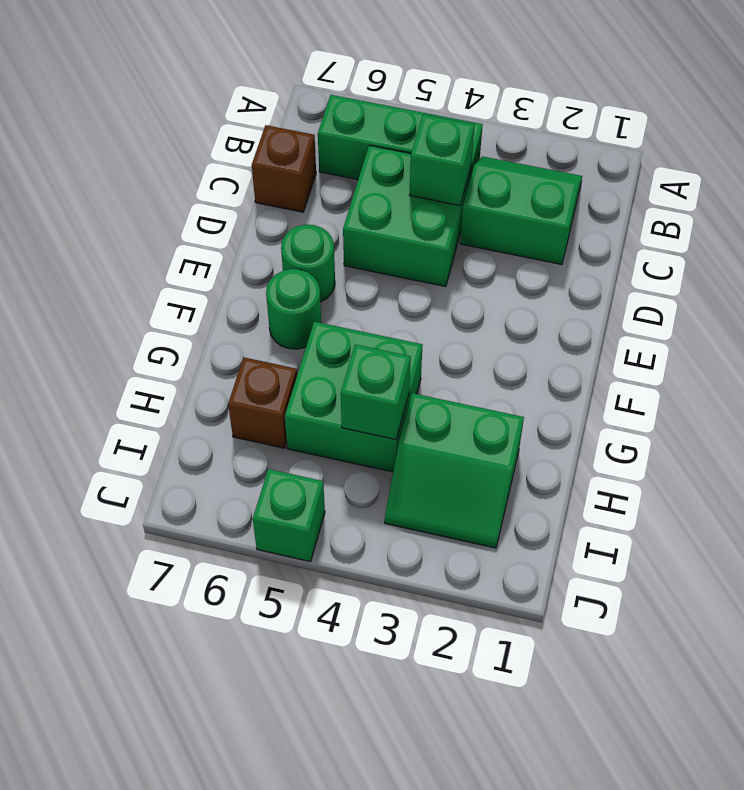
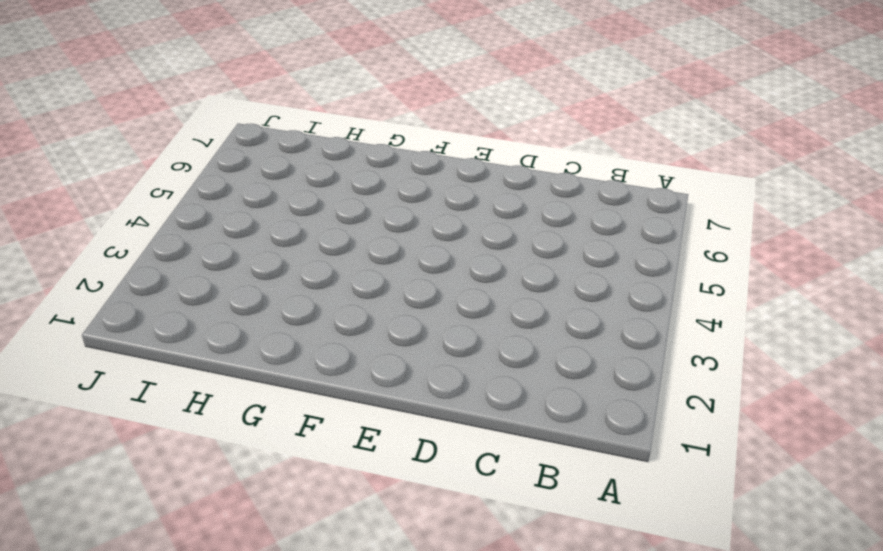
none -> green slope B2:C3 level 1 top C
none -> green brick B4:B6 level 1
none -> green brick C4:D5 level 1

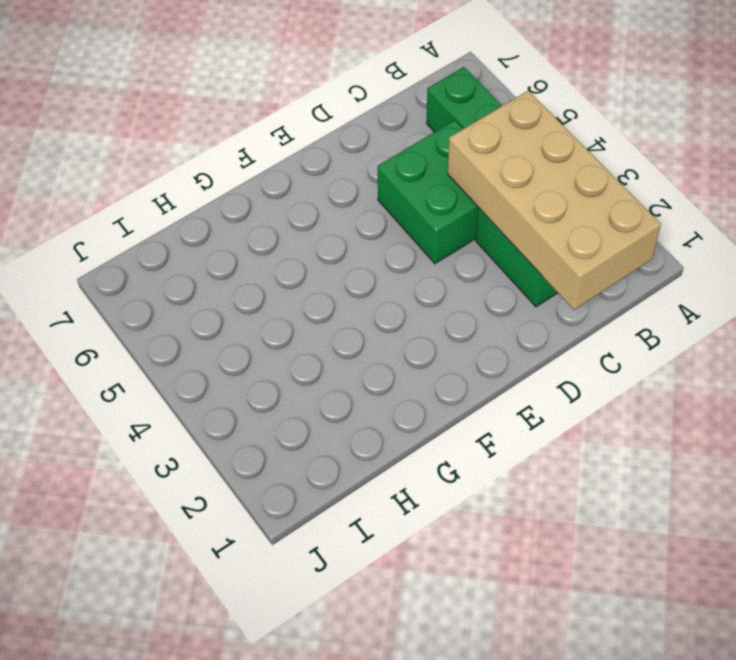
tan brick B1:C4 level 2 -> green brick C4 level 2
none -> brown brick C7 level 1
none -> green round brick E6 level 1
none -> green round brick F6 level 1

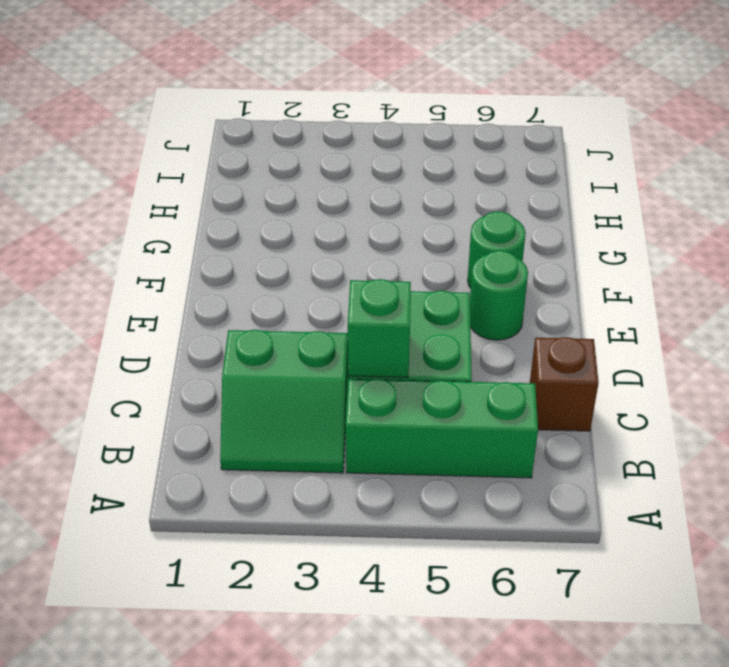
none -> green brick G4:H5 level 1
none -> green slope H2:I3 level 1 top H
none -> brown brick H6 level 1

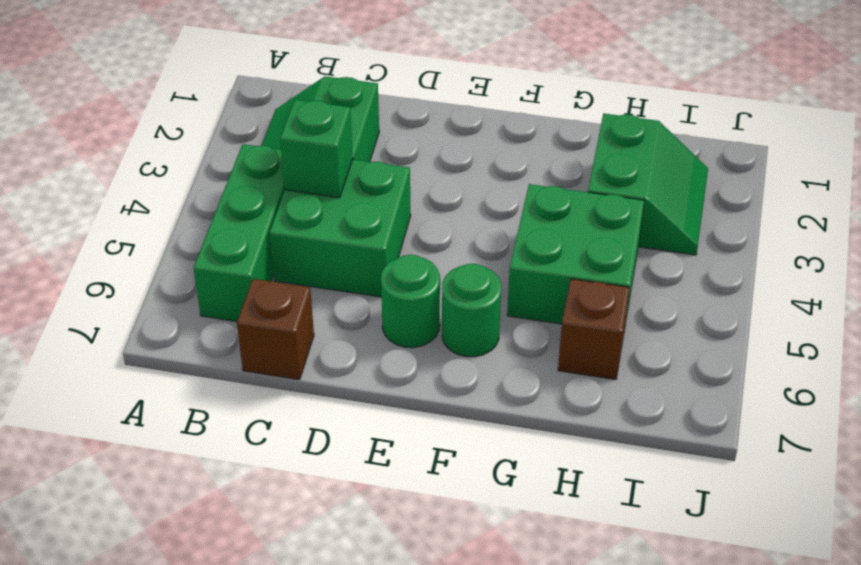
none -> green brick J5 level 1
none -> green brick H4 level 2

